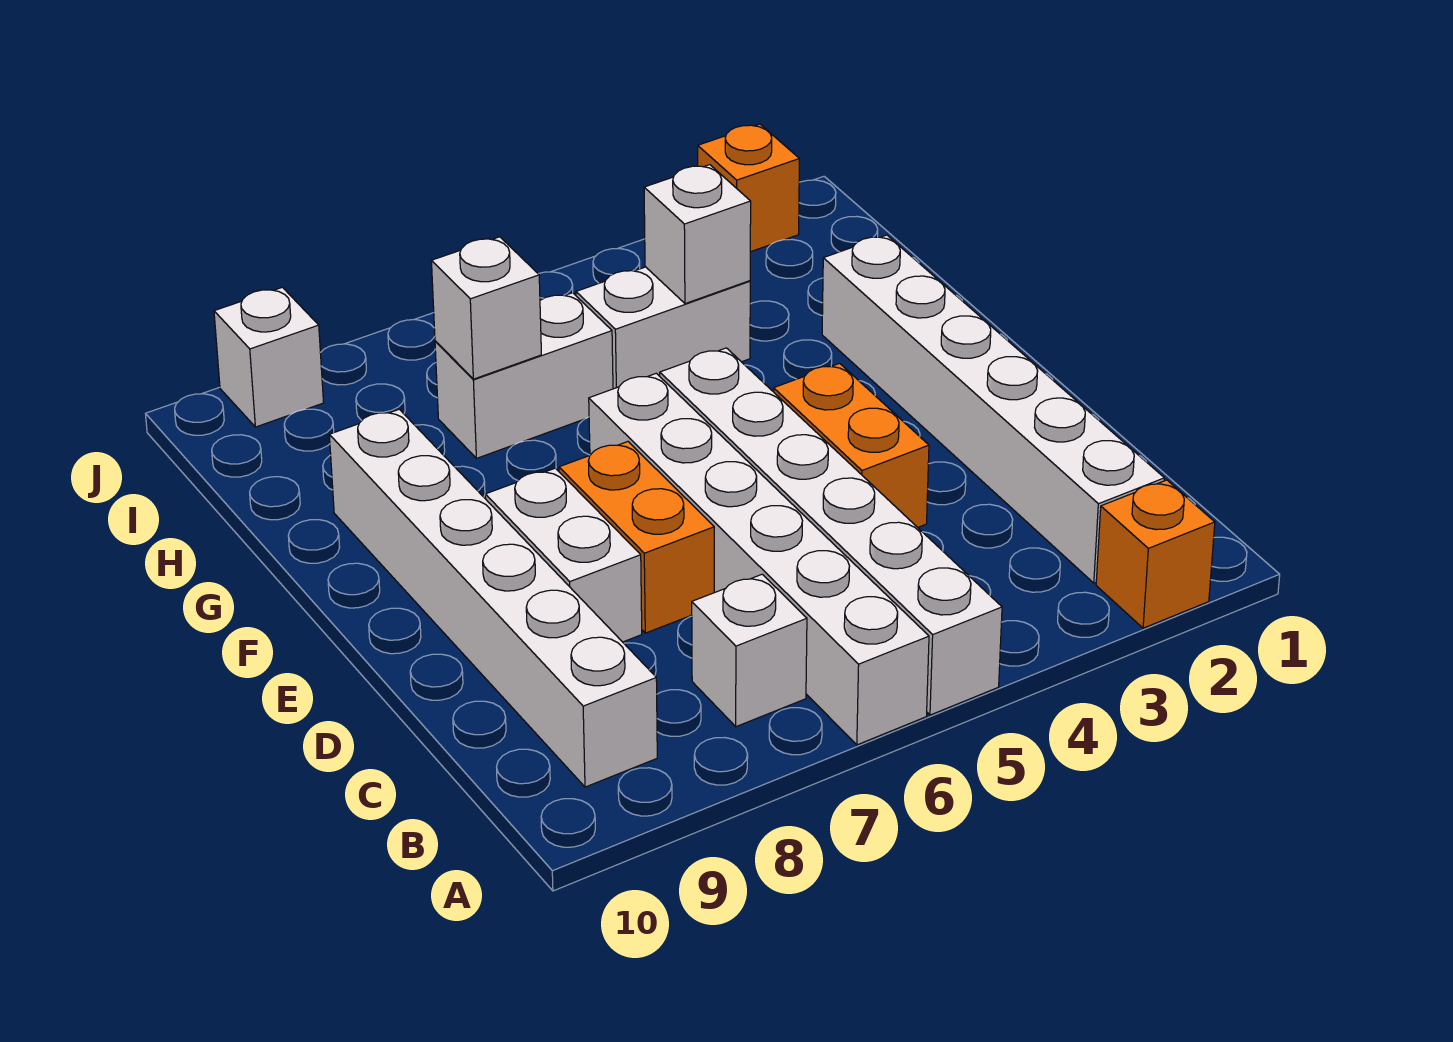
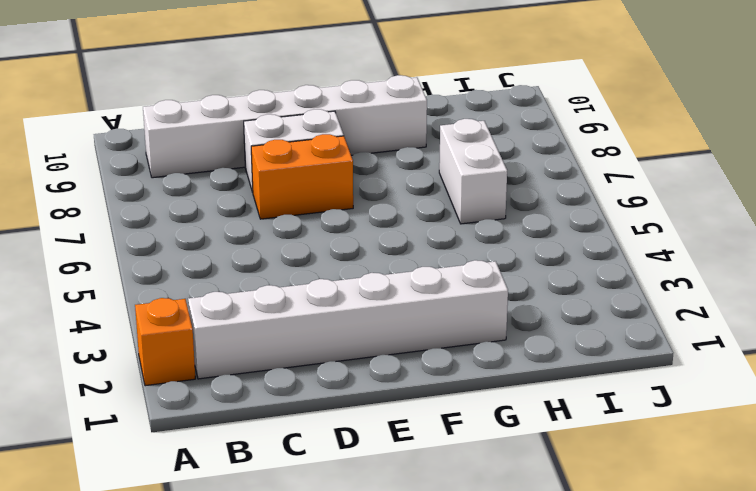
none -> white brick A5:F5 level 1
none -> white brick A6:F6 level 1
none -> white brick B7 level 1

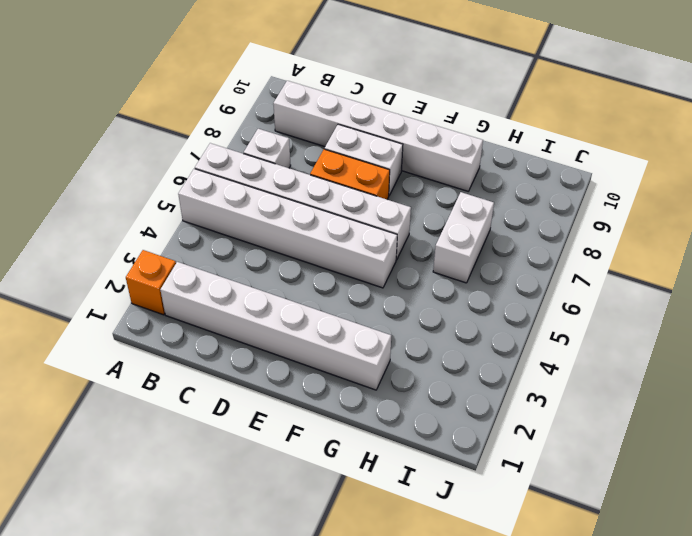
none -> orange brick D4:E4 level 1
none -> white brick H4:H5 level 1
none -> orange brick J2 level 1

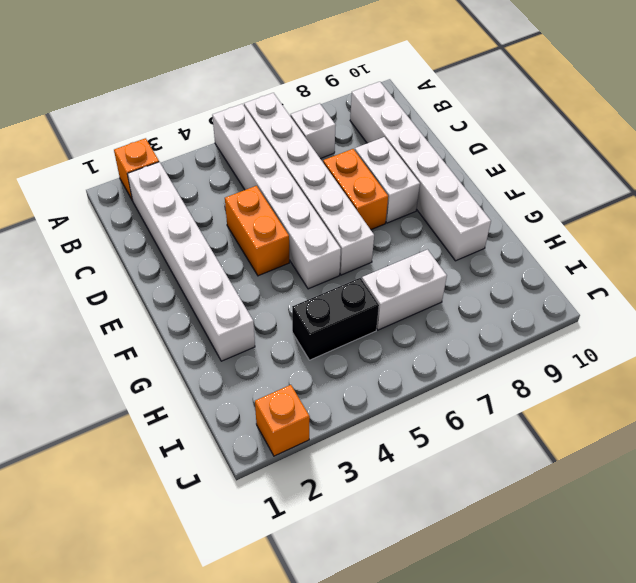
black brick H4:H5 level 1 -> white brick H4:H5 level 1
none -> white brick J9 level 1
none -> white brick H4 level 2
none -> white brick H7 level 2

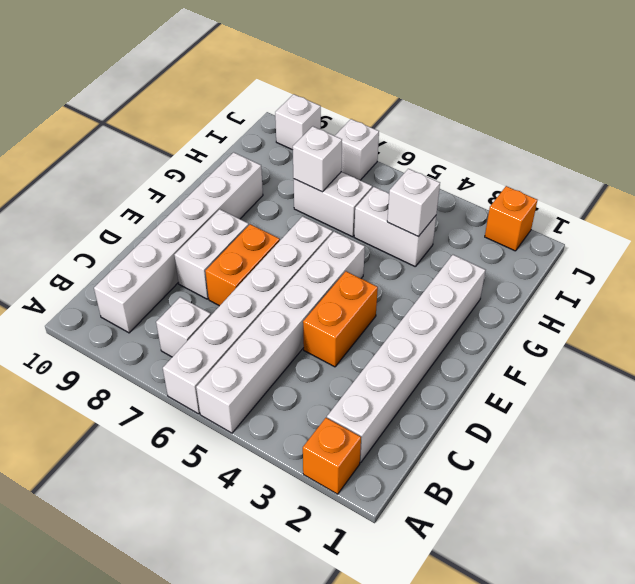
white brick J7 level 1 -> none

